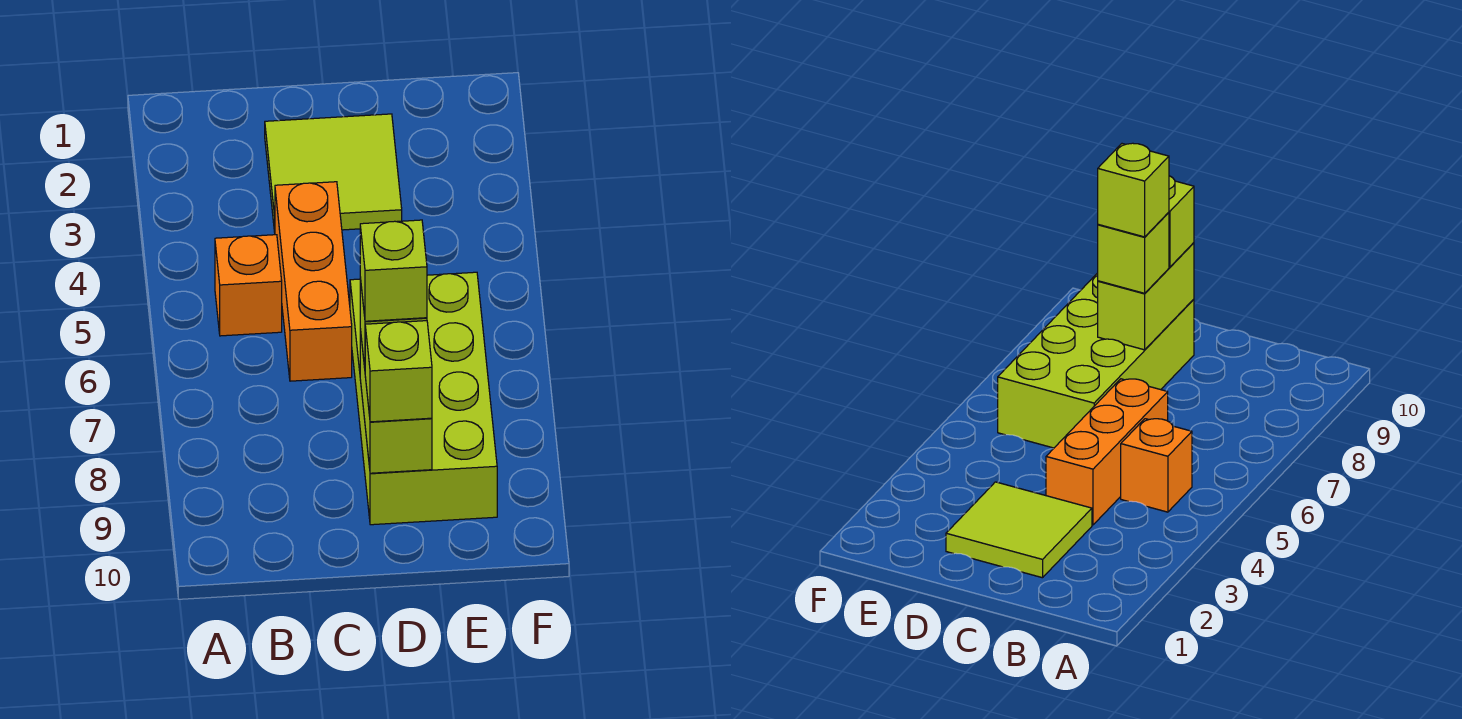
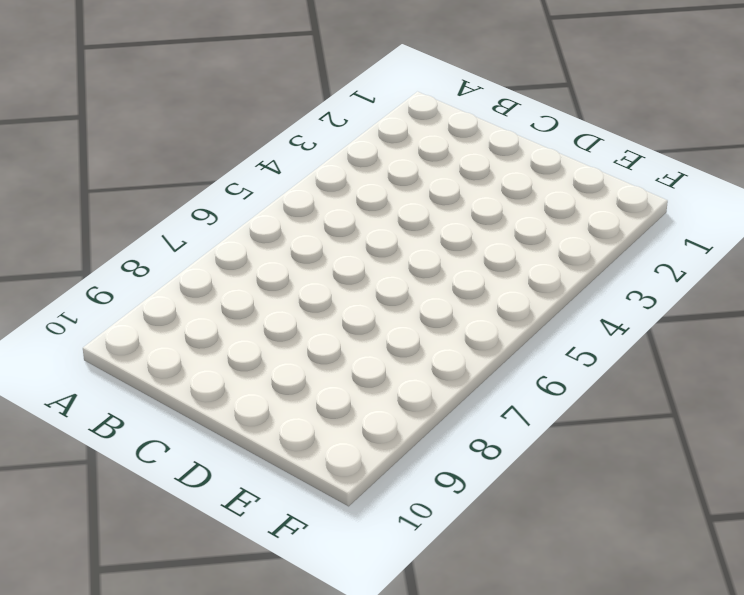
none -> orange brick B5 level 1
none -> lime tile C2:D3 level 1

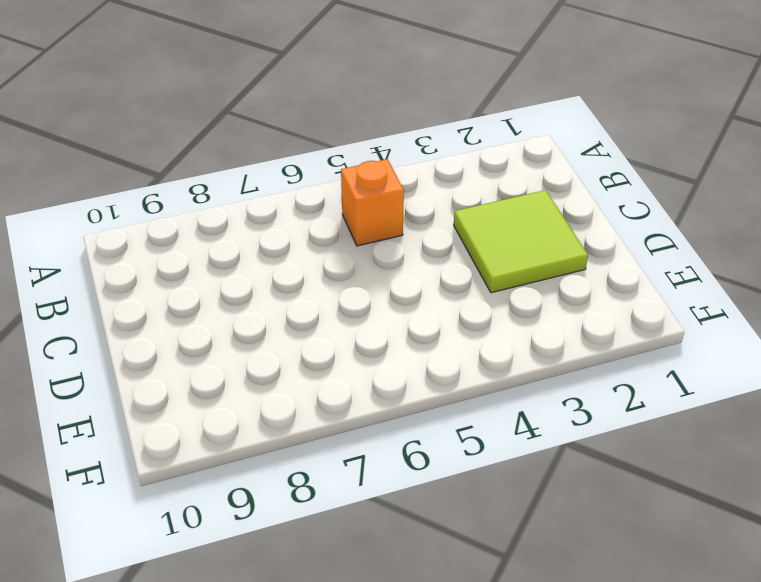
none -> orange brick C4:C6 level 1
none -> lime brick D6:E9 level 1

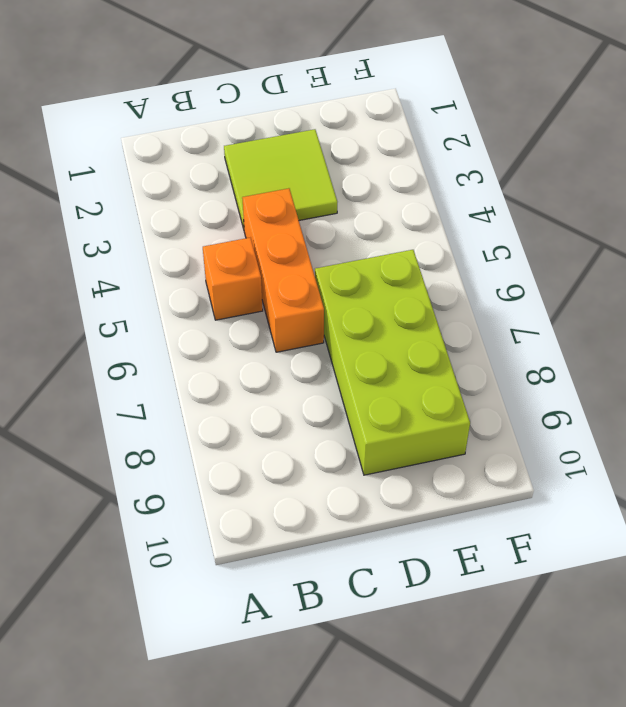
none -> lime brick D8:D9 level 2
none -> lime brick D8 level 3

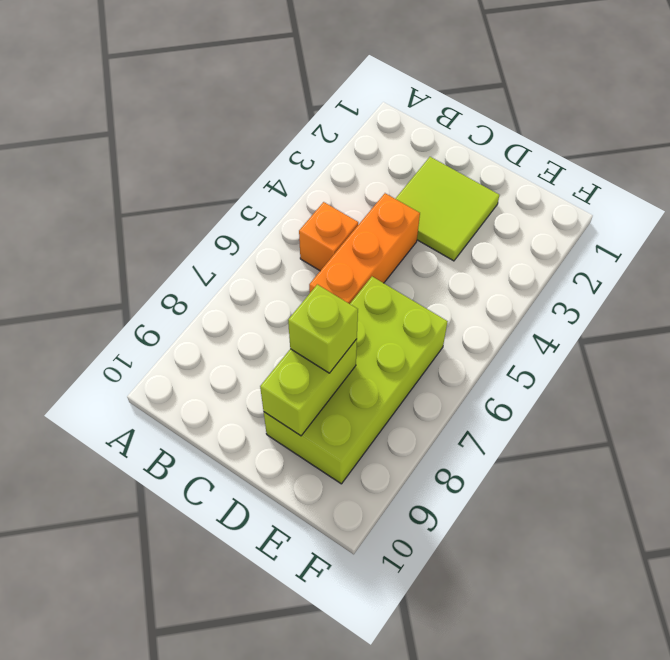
none -> lime brick D9 level 3
none -> lime brick D8 level 4

